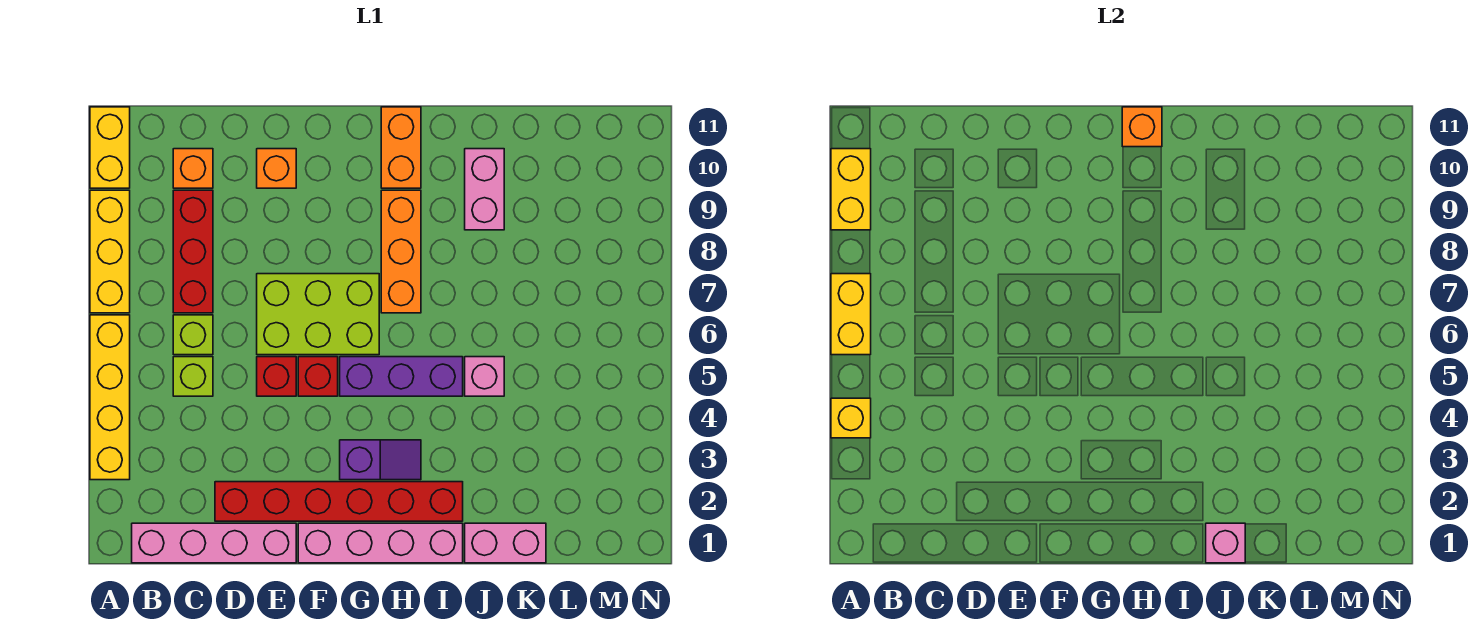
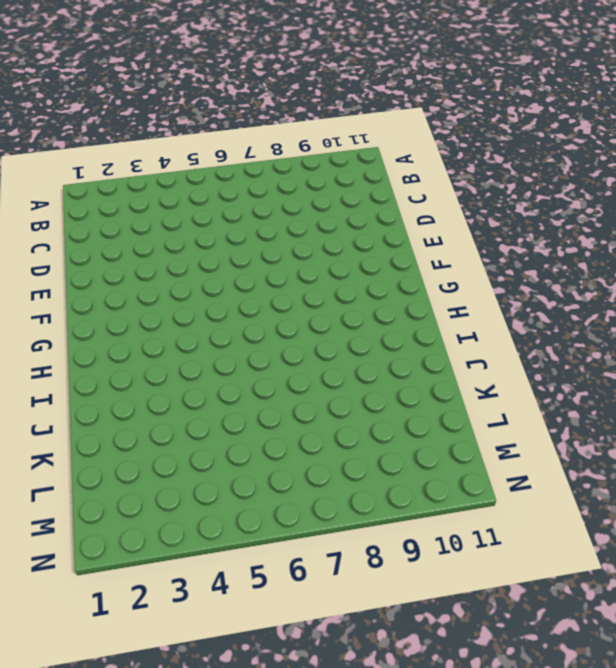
none -> yellow brick A3:A6 level 1
none -> yellow brick A7:A9 level 1
none -> yellow brick A10:A11 level 1

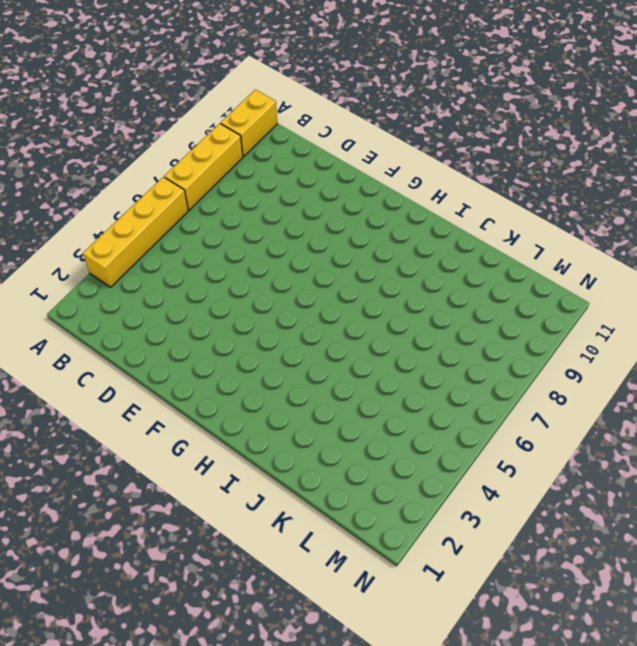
none -> pink brick B1:E1 level 1
none -> lime brick C5 level 1
none -> lime brick C6 level 1

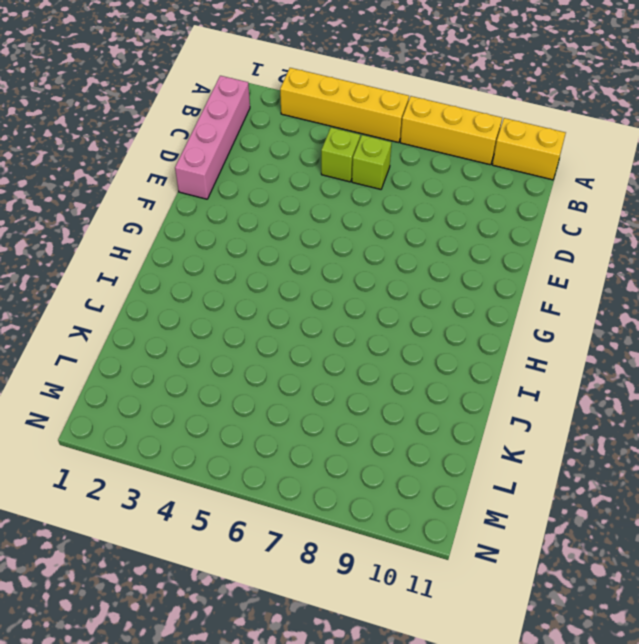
none -> red brick C7:C9 level 1
none -> orange brick C10 level 1
none -> red brick D2:I2 level 1

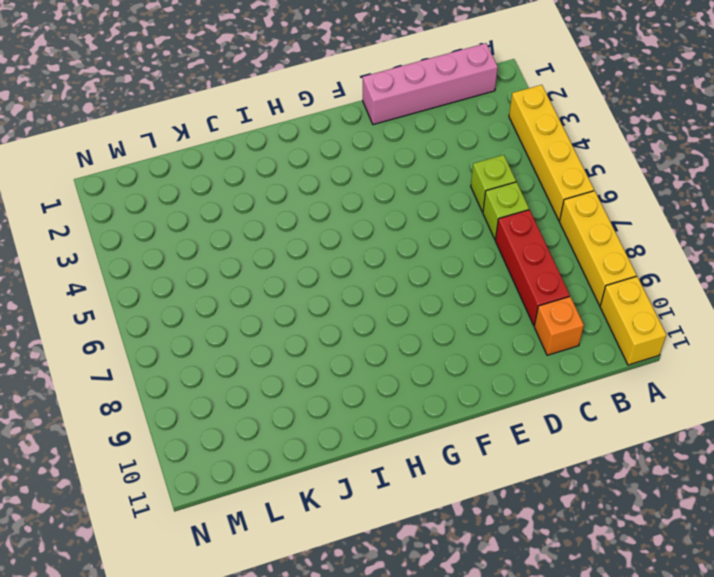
none -> red brick D2:I2 level 1
none -> red brick E5 level 1
none -> lime brick E6:G7 level 1

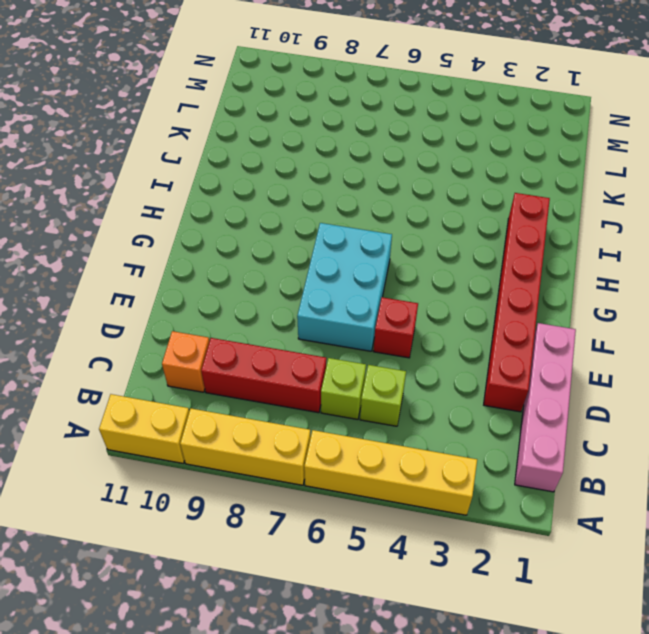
cyan brick E6:G7 level 1 -> lime brick E6:G7 level 1
none -> orange brick E10 level 1
none -> pink brick F1:I1 level 1
none -> red brick F5 level 1

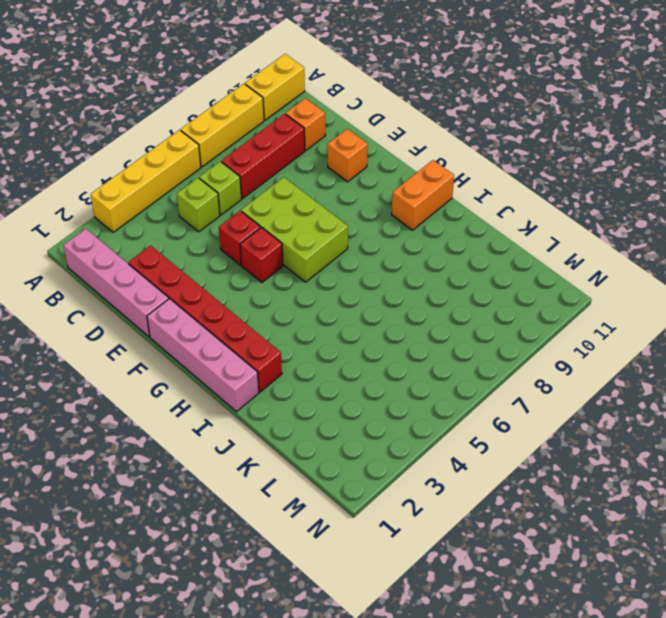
none -> purple slope G3:H3 level 1 top G
none -> purple brick G5:I5 level 1
none -> orange brick H7:H9 level 1

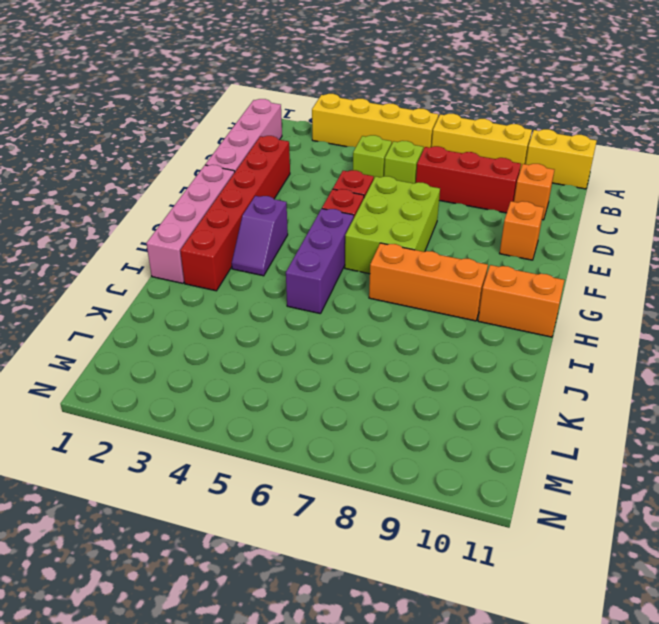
none -> pink brick J1:K1 level 1
none -> pink brick J5 level 1
none -> pink brick J9:J10 level 1

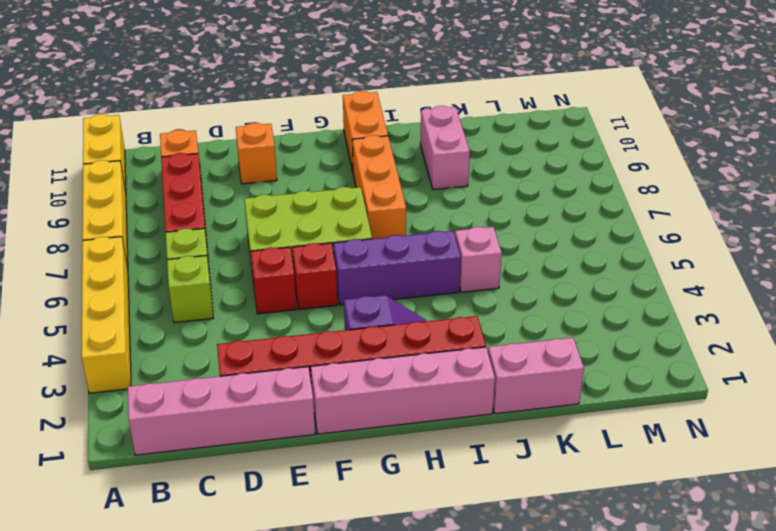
none -> yellow brick A4 level 2
none -> yellow brick A6:A7 level 2
none -> yellow brick A9:A10 level 2

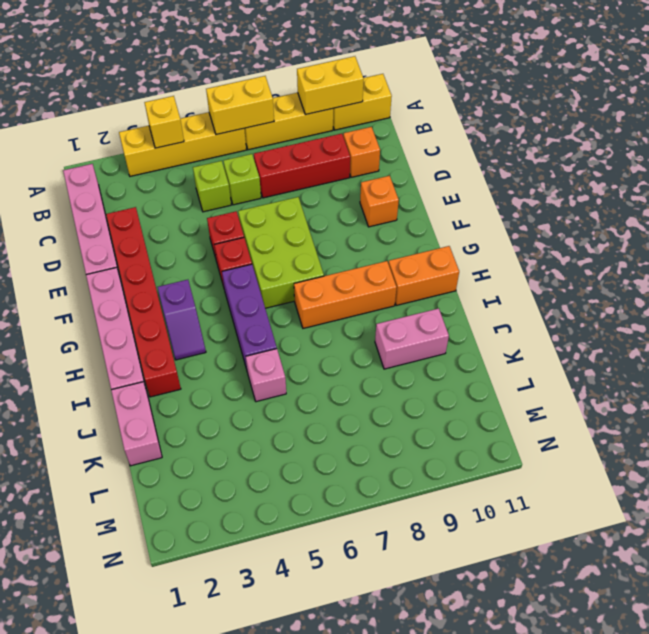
none -> orange brick H11 level 2
none -> pink brick J1 level 2

